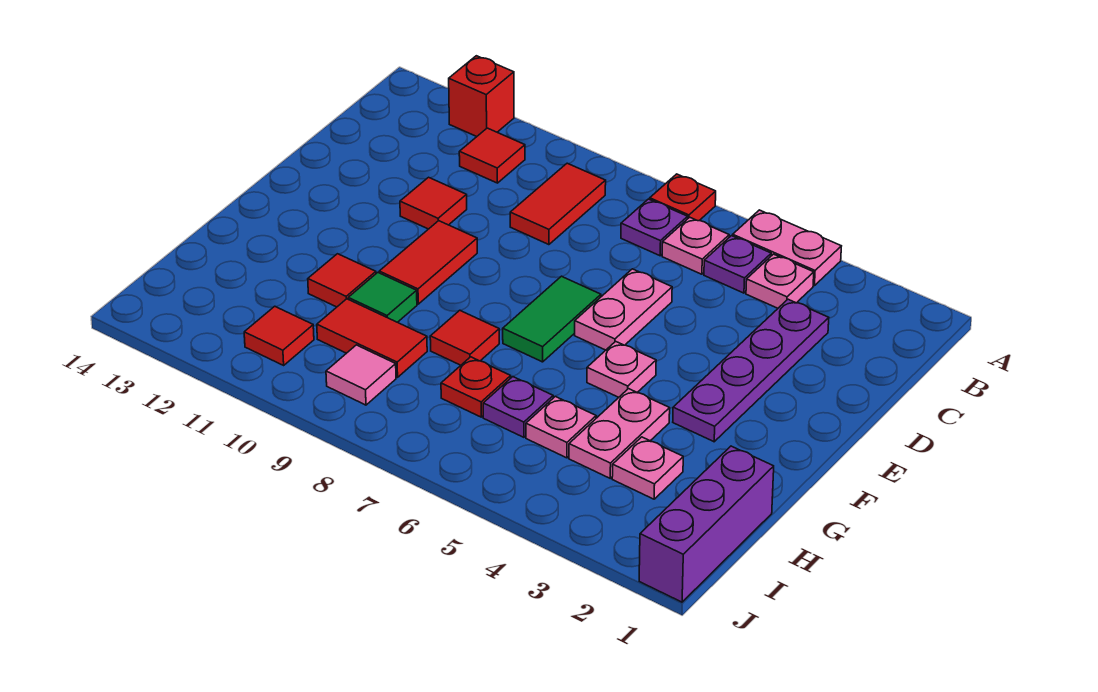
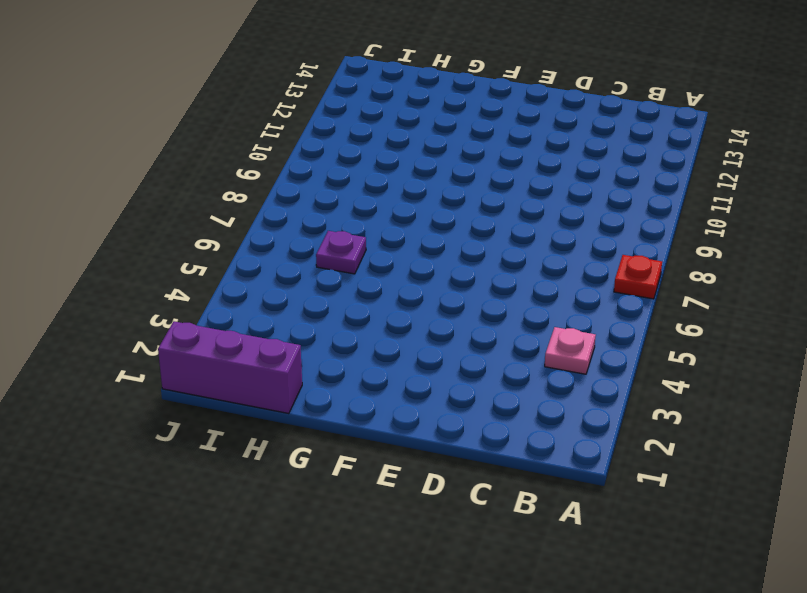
none -> pink plate A4:A5 level 1
none -> red brick A12 level 1
none -> purple plate B5 level 1

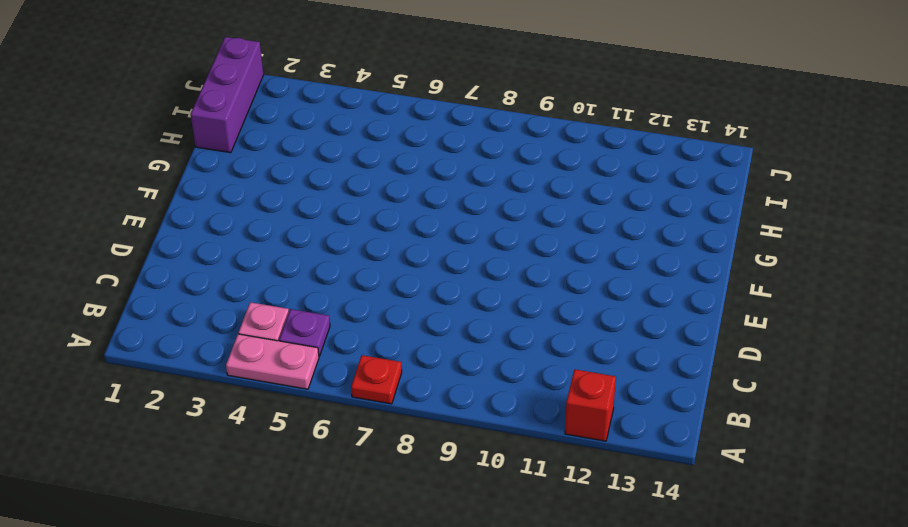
none -> pink plate B6 level 1
none -> purple plate B7 level 1
none -> red tile B9:C9 level 1

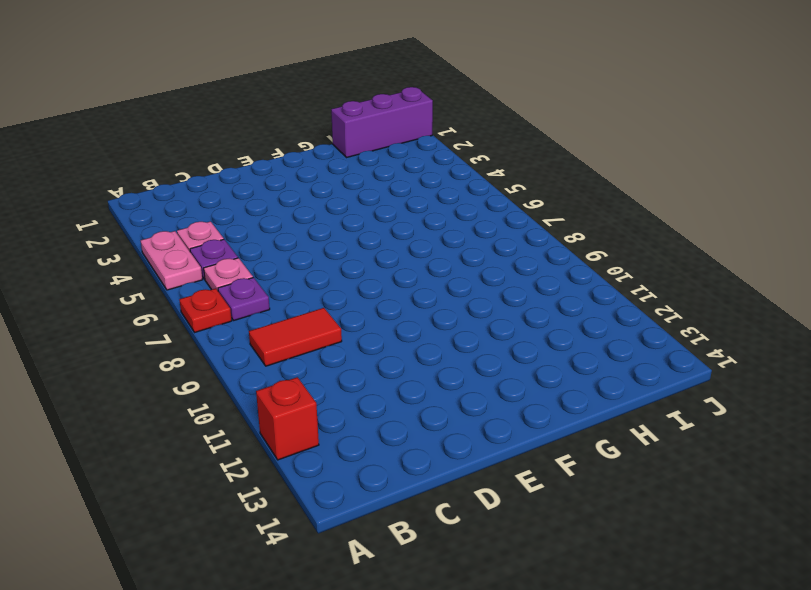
none -> red tile B11 level 1
none -> purple plate C3:F3 level 1
none -> pink plate D6:E6 level 1

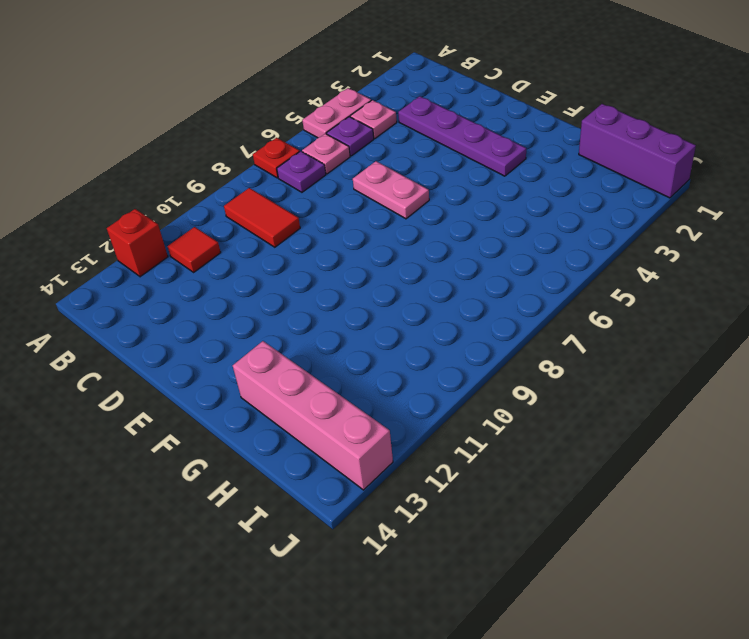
pink brick G13:J13 level 1 -> none
none -> red tile D11 level 1
none -> green tile E7:F7 level 1
none -> red tile E10:F10 level 1

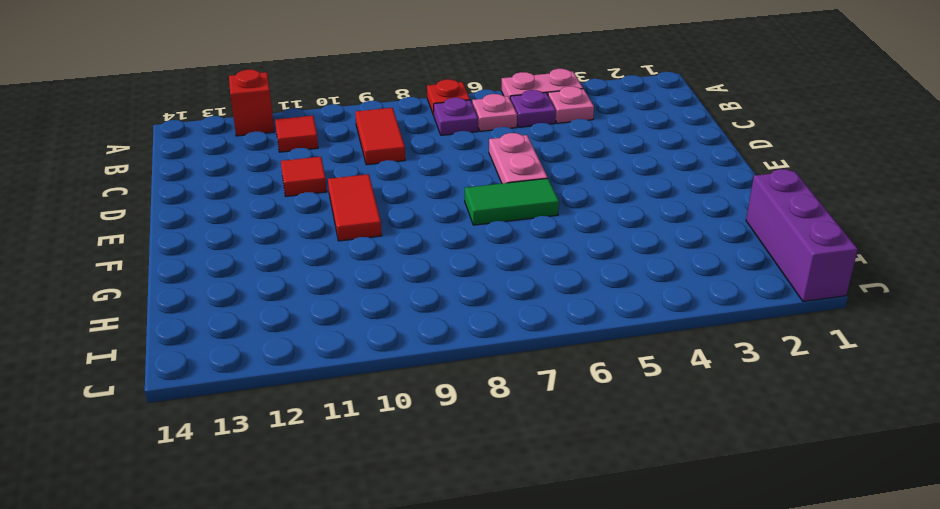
green tile F6:F7 level 1 -> green tile E7:F7 level 1
none -> purple plate C3:F3 level 1
none -> pink plate F5 level 1
none -> pink plate G4:H4 level 1

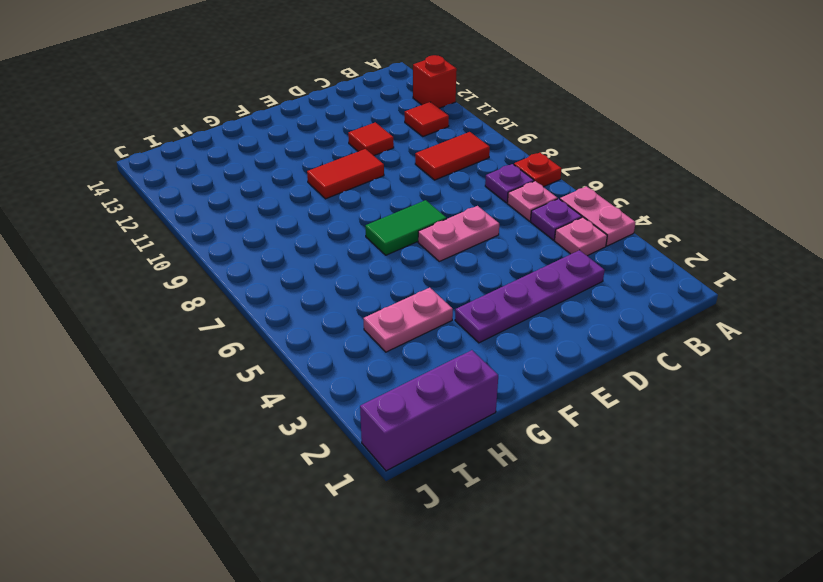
none -> pink plate F5 level 1
none -> red tile G8 level 1
none -> green tile G10 level 1

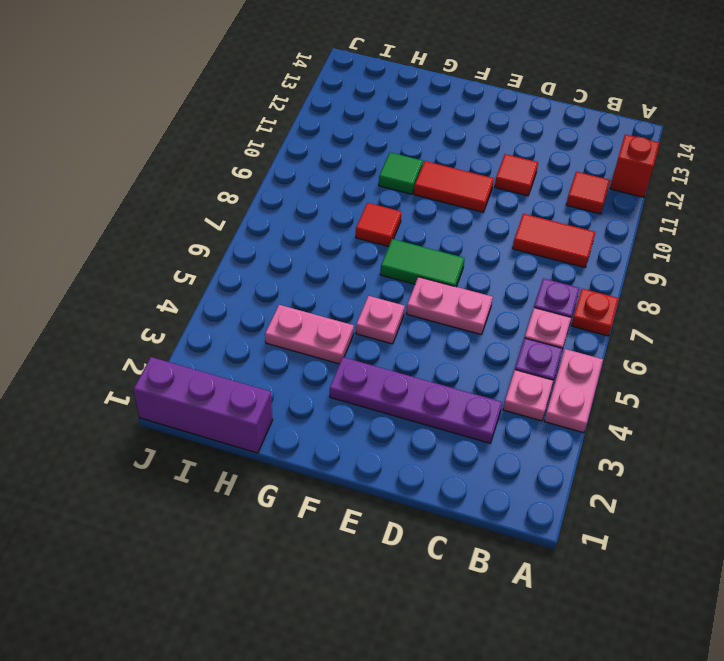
none -> red tile G11 level 1
none -> pink plate H3 level 1
none -> pink plate H5 level 1

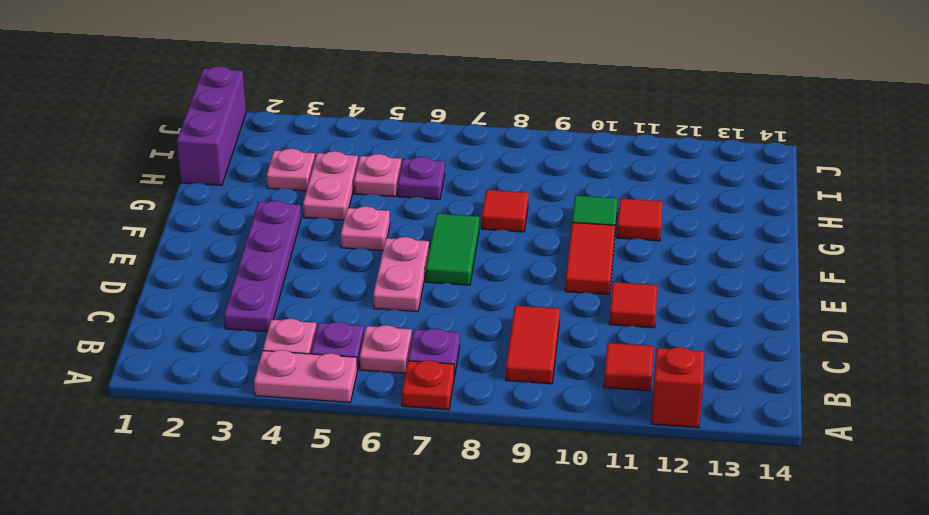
none -> red plate H7 level 1
none -> red tile H9:H10 level 1
none -> pink tile I9 level 1

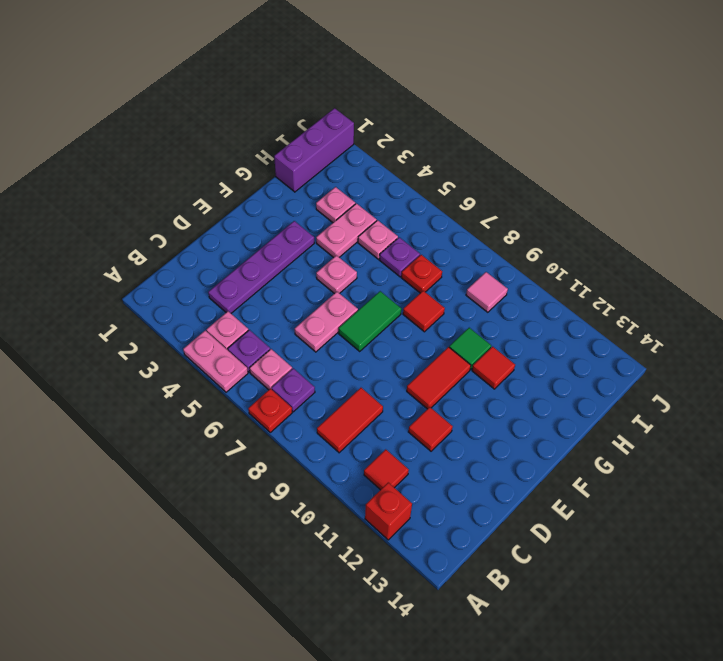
none -> red tile H9:H10 level 1
none -> red tile I11 level 1

